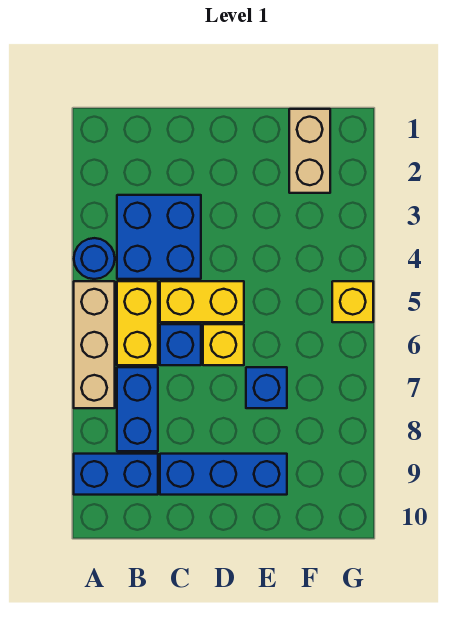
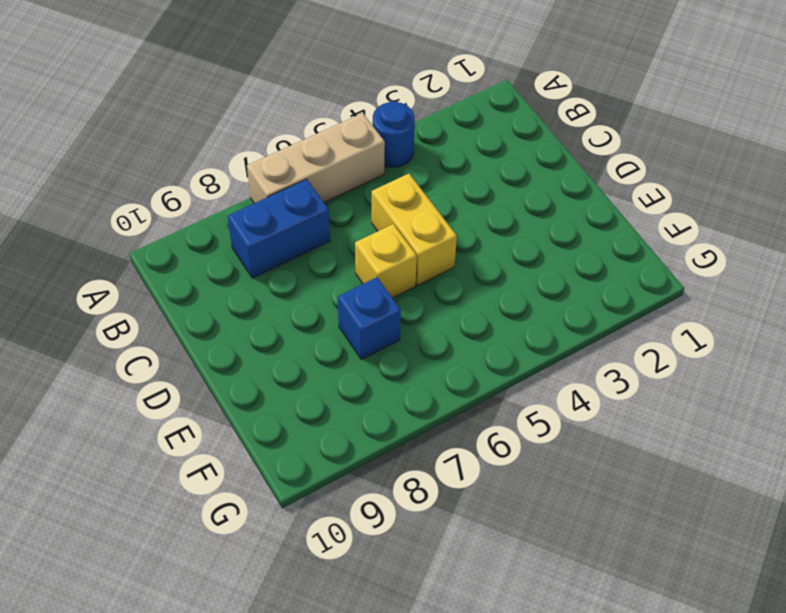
none -> blue brick A9:B9 level 1
none -> blue brick B3:C4 level 1
none -> yellow brick B5:B6 level 1

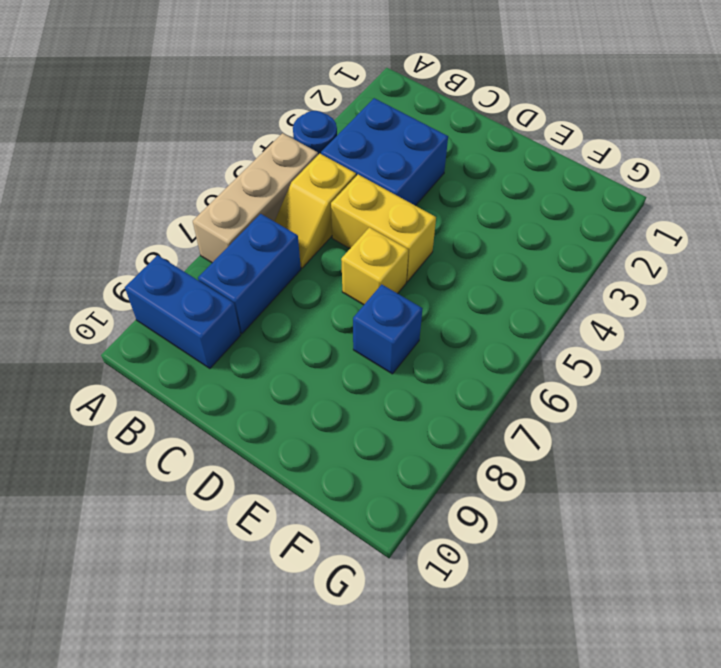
yellow slope B5:B6 level 1 top 5 -> yellow brick B5:B6 level 1
none -> blue brick C6 level 1
none -> blue brick C9:E9 level 1
none -> tan brick F1:F2 level 1

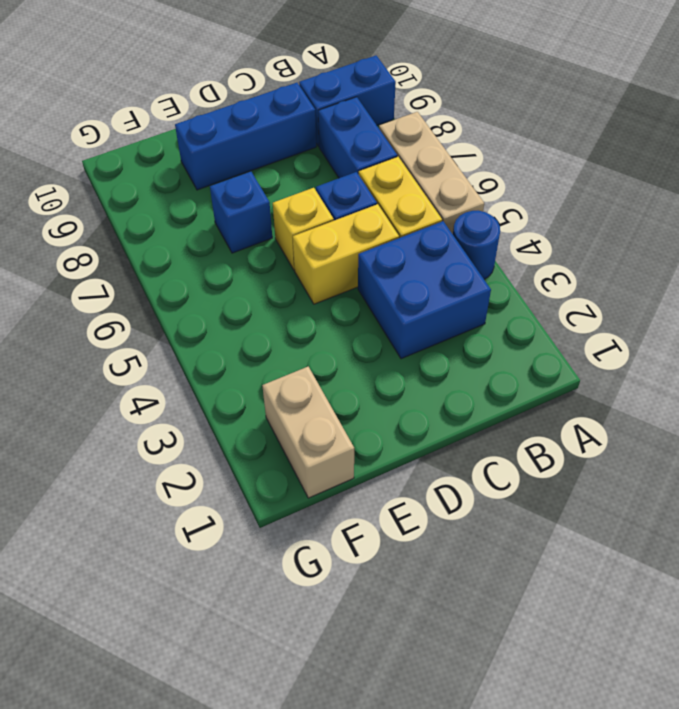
none -> yellow brick G5 level 1

